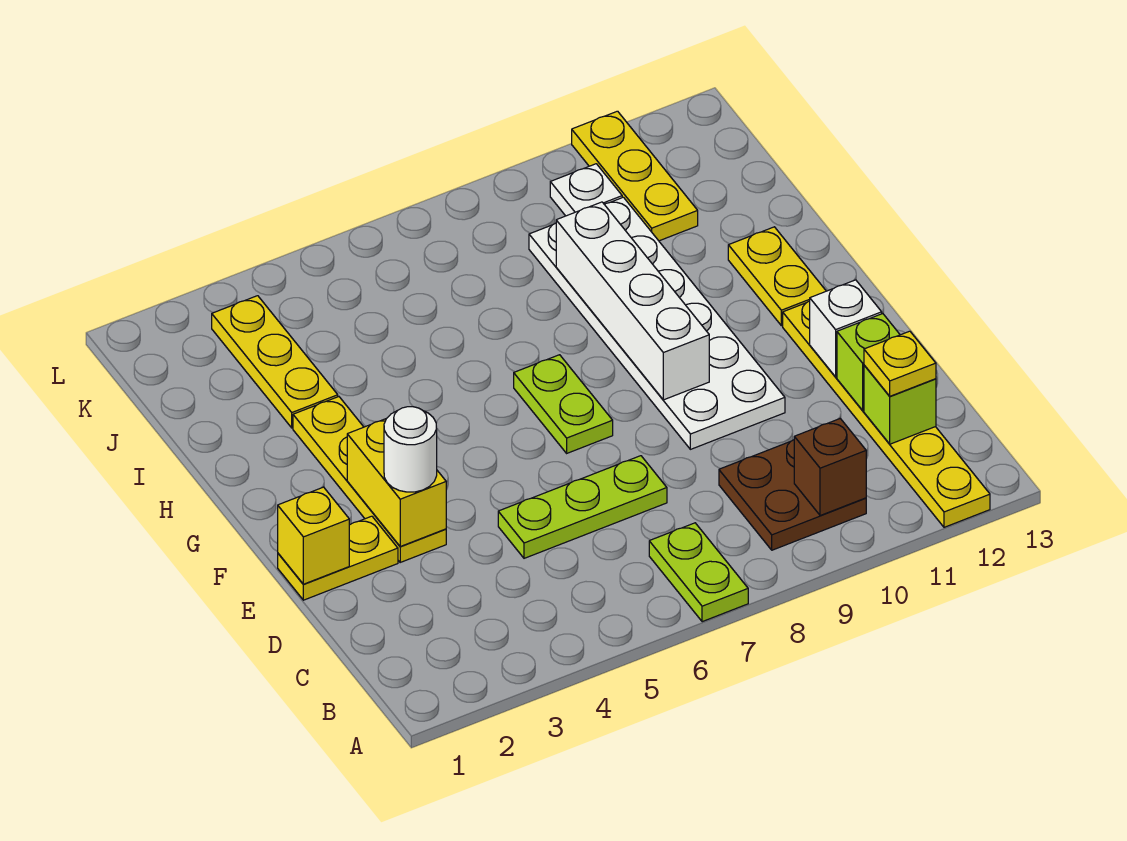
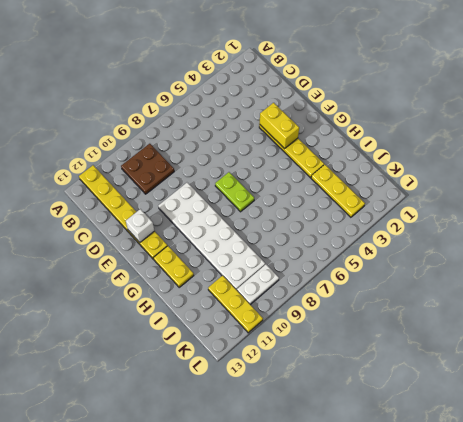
white plate K9:K10 level 1 -> white plate K10 level 1
none -> lime plate A7:B7 level 1
none -> lime plate D5:D7 level 1
none -> yellow plate E1:E2 level 1

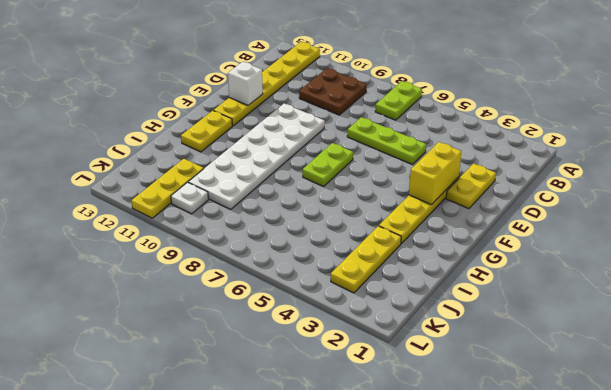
yellow plate D2:E2 level 1 -> yellow plate E1:E2 level 1
none -> brown brick B10 level 2
none -> lime brick C12 level 2
none -> lime brick D12 level 2

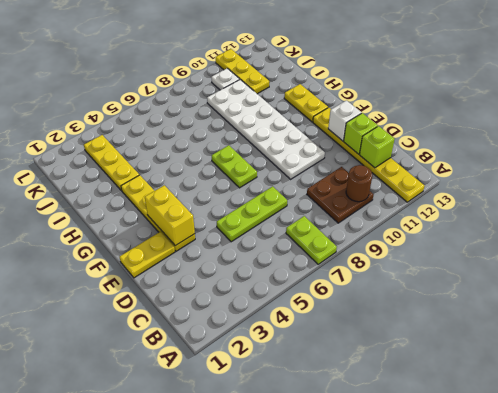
brown round brick B10 level 2 -> brown brick B10 level 2
none -> yellow brick E1 level 2
none -> white brick F9:I9 level 2
none -> yellow plate C12 level 3

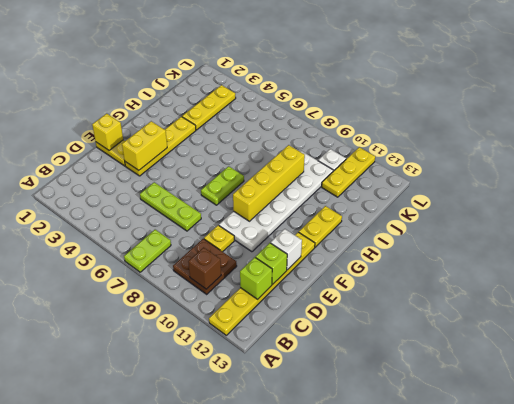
yellow plate D9 level 1 -> yellow plate C12 level 3
yellow brick F9:I9 level 2 -> white brick F9:I9 level 2
none -> white round brick E3 level 3

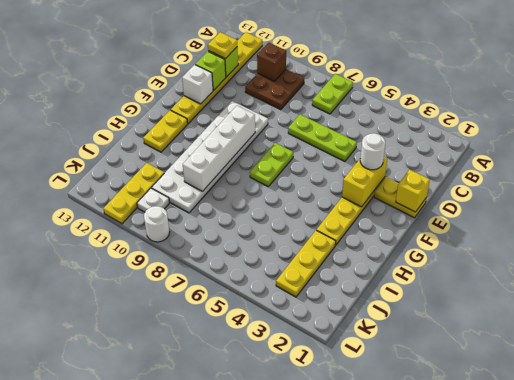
white round brick L9 level 1 -> none

